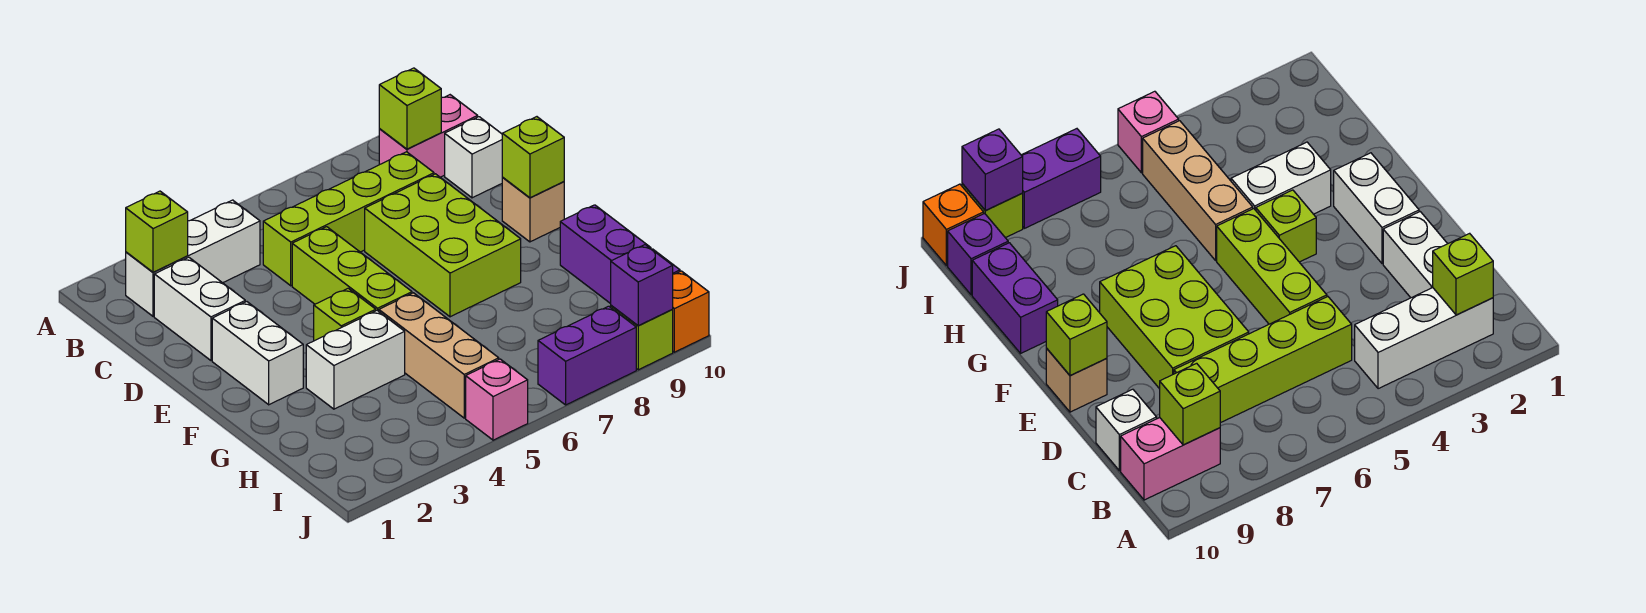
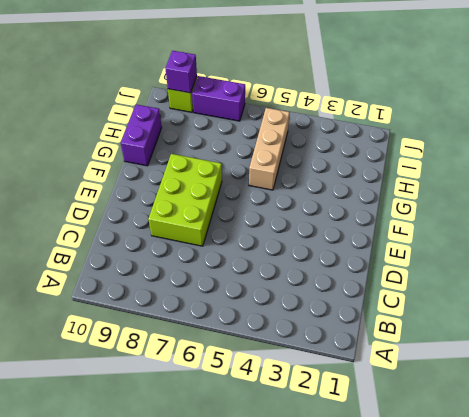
none -> white brick B2:B4 level 1
none -> pink brick B9:B10 level 1
none -> white brick C2:D2 level 1

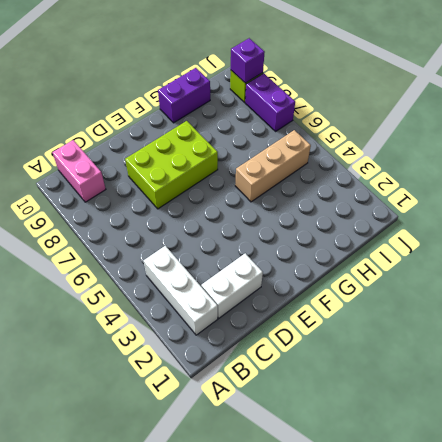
none -> lime brick C5:C8 level 1
none -> white brick C10 level 1
none -> lime brick D5:F5 level 1

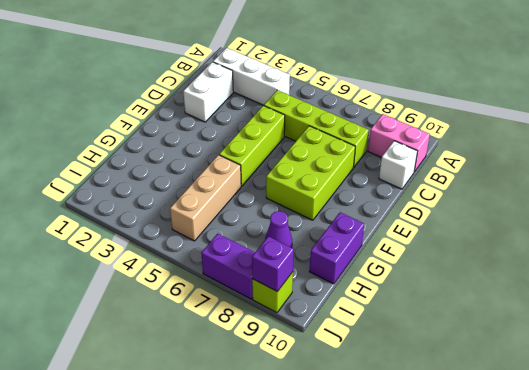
purple cone H8 level 1 -> none
none -> white brick E2:F2 level 1
none -> tan brick E10 level 1
none -> lime brick F4 level 1

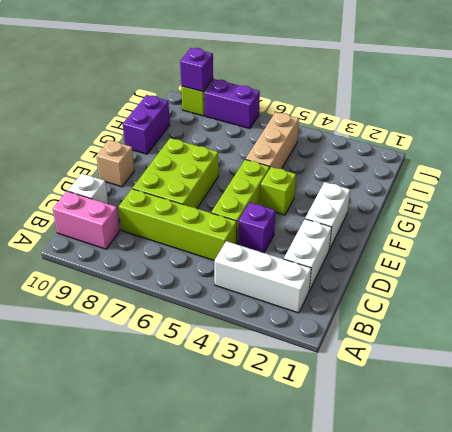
purple brick D4 level 1 -> purple brick I10 level 1
none -> white brick G3:G4 level 1
none -> pink brick J5 level 1
none -> orange brick J10 level 1

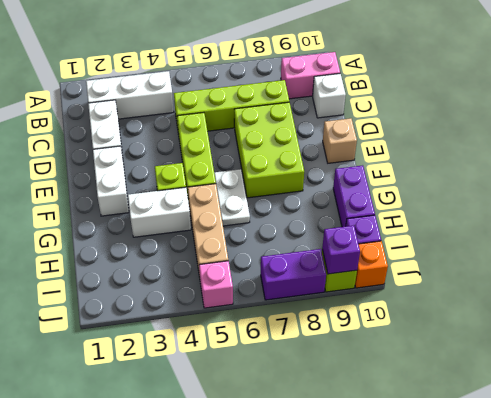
white plate F6:G6 level 1 -> none
none -> lime brick B2 level 2
none -> lime brick B9 level 2
none -> lime brick E10 level 2

